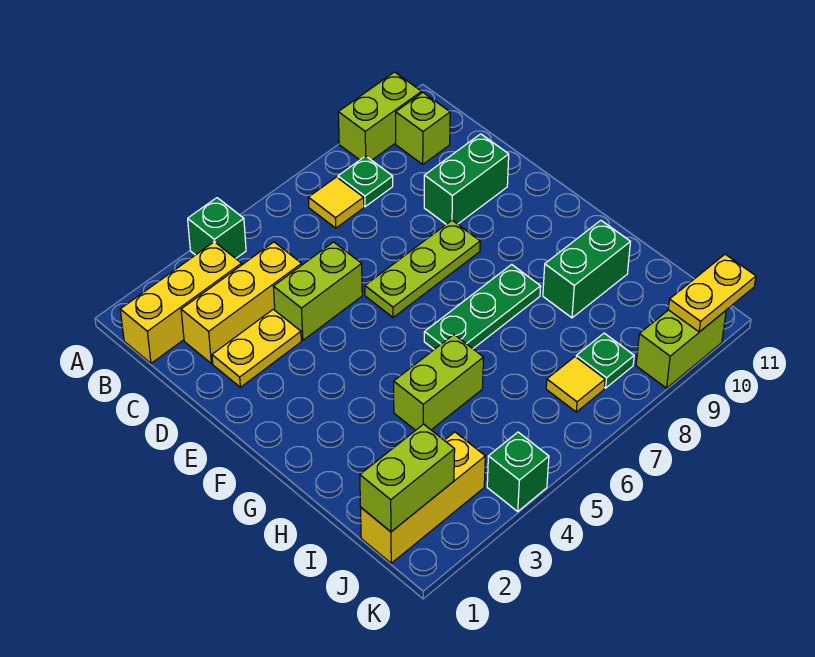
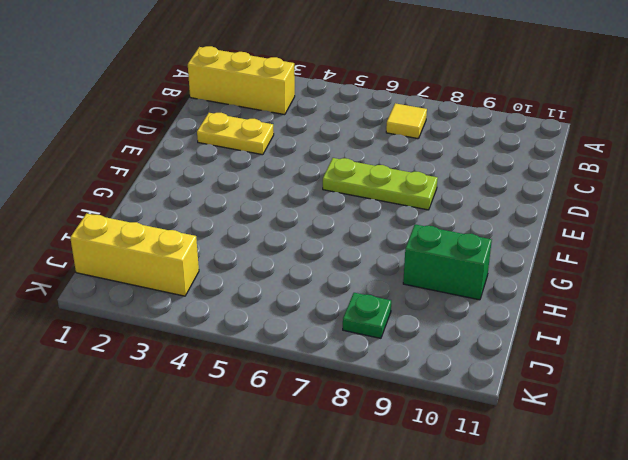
none -> green brick A4 level 1
none -> lime brick A9:A10 level 1
none -> green plate B8 level 1

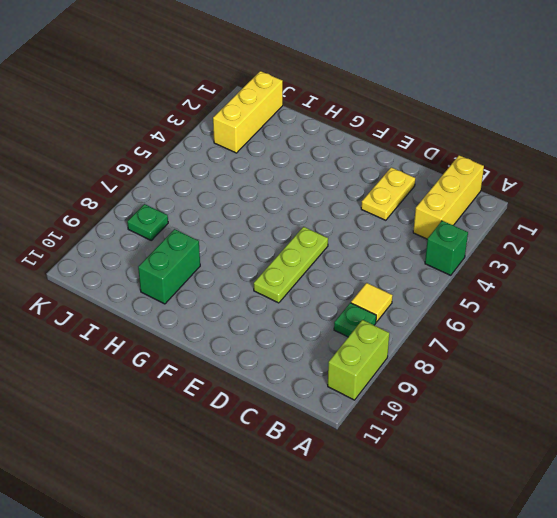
none -> lime brick B10 level 1
none -> yellow brick C2:C4 level 1
none -> lime brick D4:D5 level 1

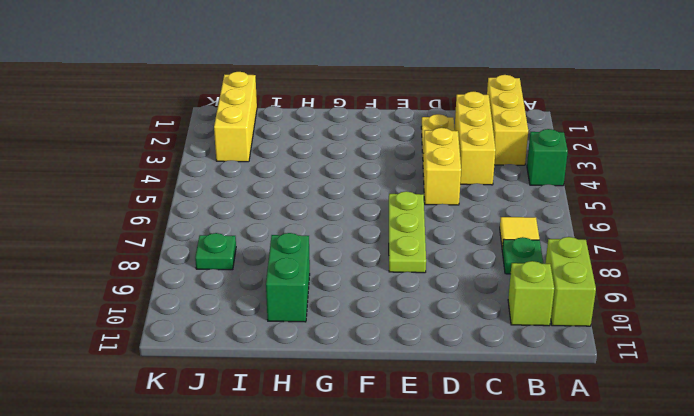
yellow brick D4:D5 level 1 -> lime brick D4:D5 level 1
none -> green brick D9:D10 level 1
none -> green plate G6:G8 level 1
none -> lime brick H4:H5 level 1

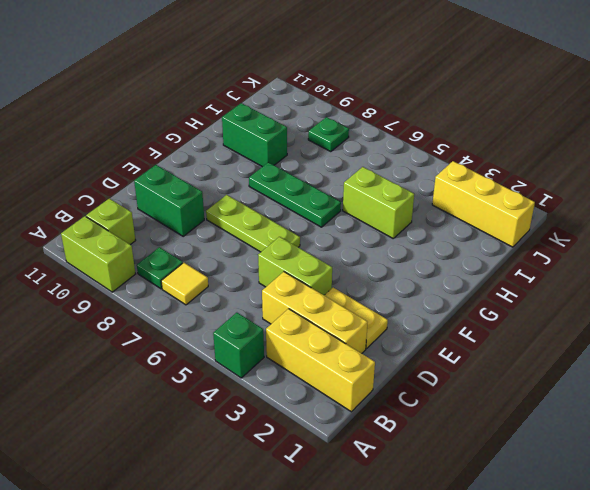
none -> yellow tile J7 level 1
none -> green brick K4 level 1
none -> lime brick K9:K10 level 1

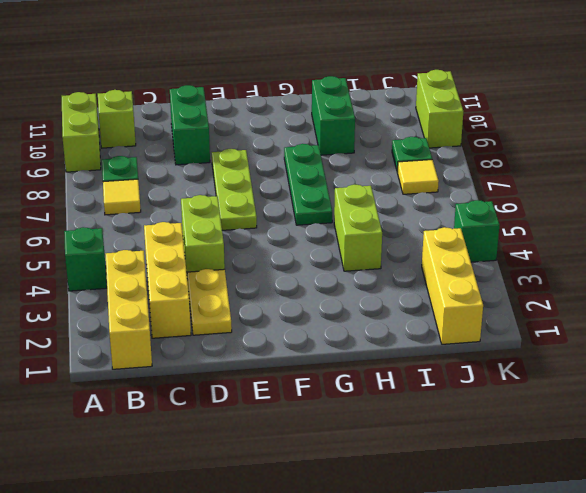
none -> lime brick J1:J2 level 2
none -> yellow plate K10:K11 level 2

